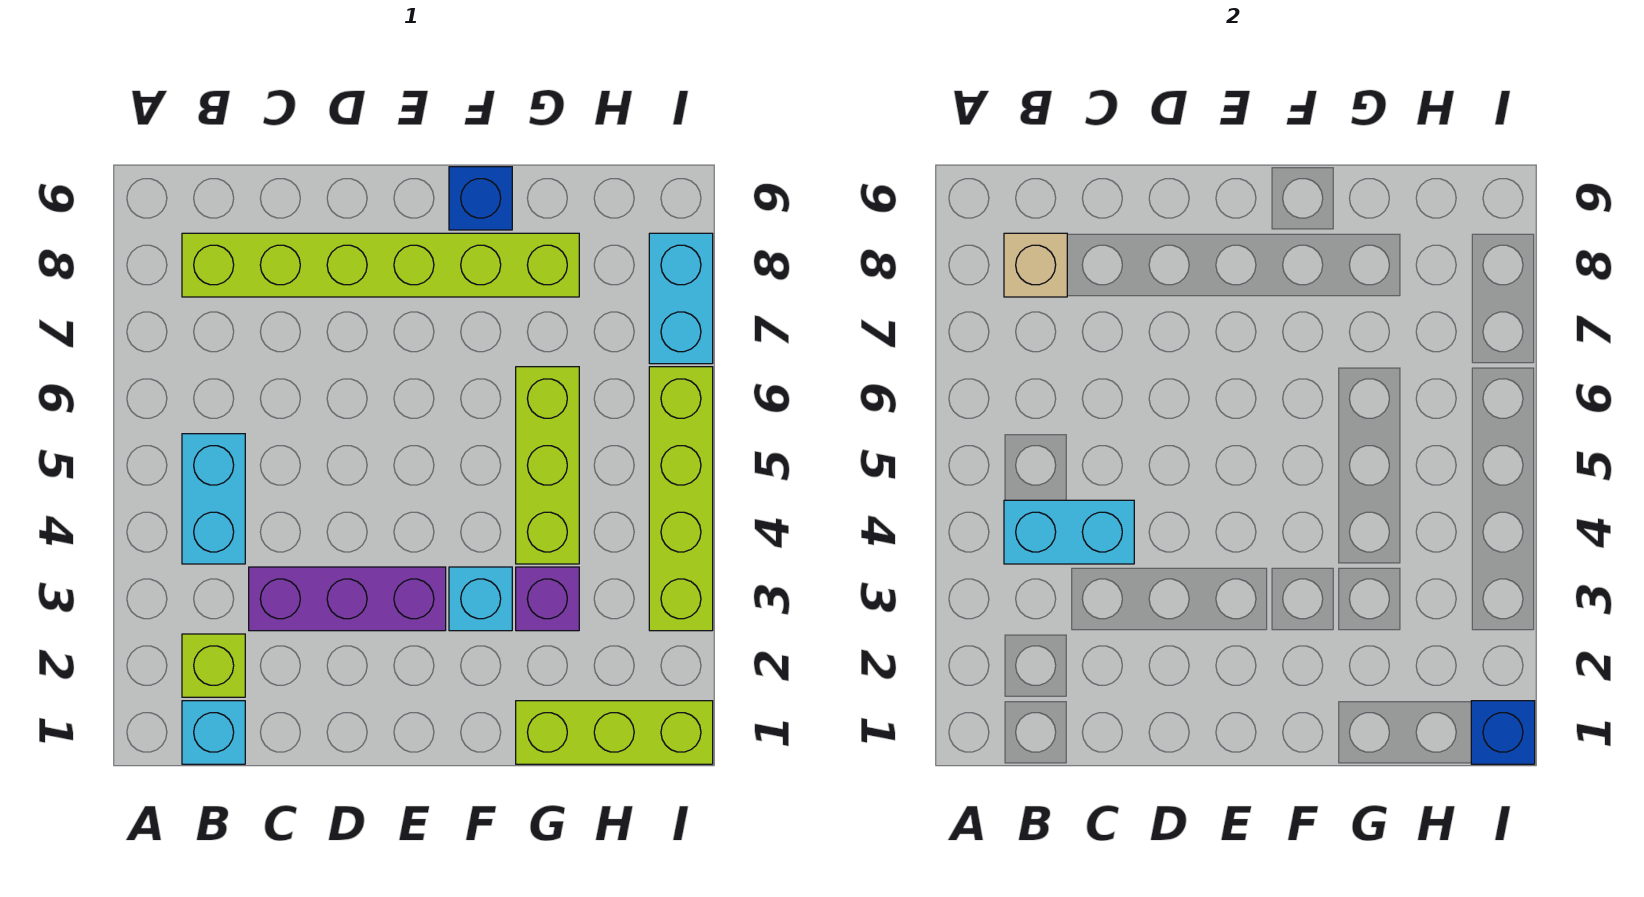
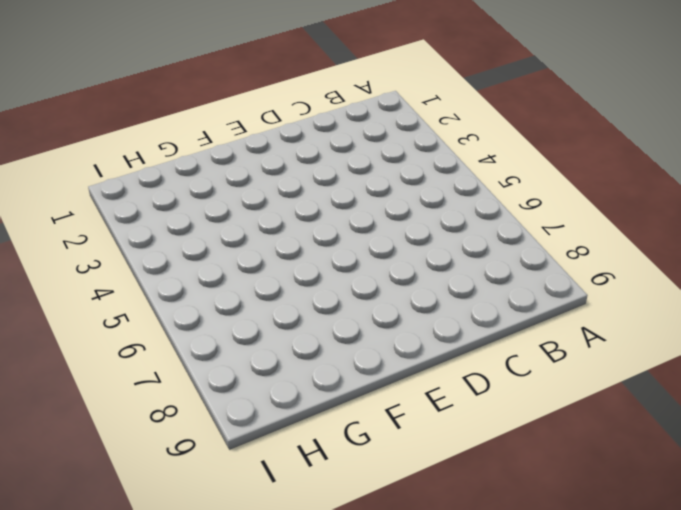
none -> cyan brick B1 level 1
none -> lime brick B2 level 1
none -> cyan brick B4:B5 level 1

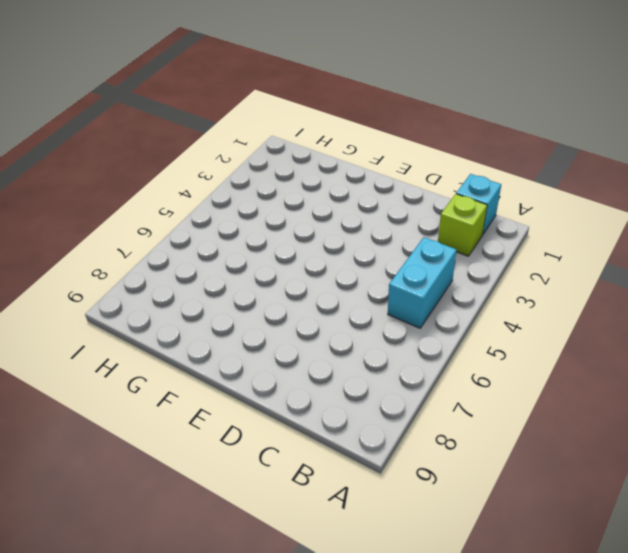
none -> lime brick B8:G8 level 1
none -> purple brick C3:E3 level 1
none -> cyan brick F3 level 1

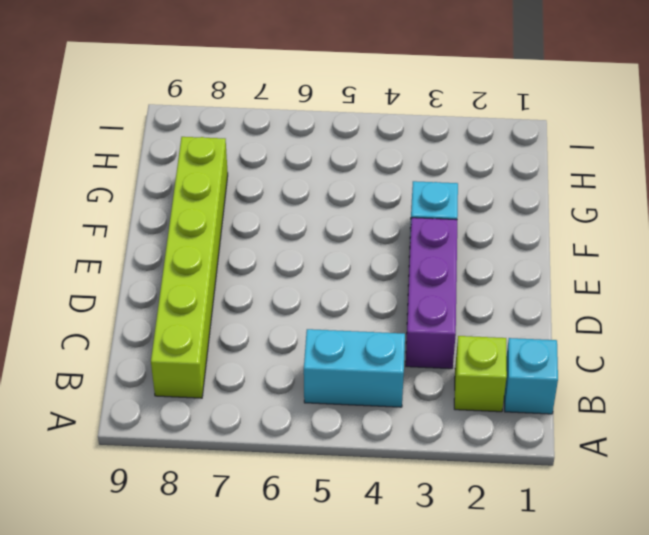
none -> blue brick F9 level 1
none -> lime brick G1:I1 level 1
none -> purple brick G3 level 1

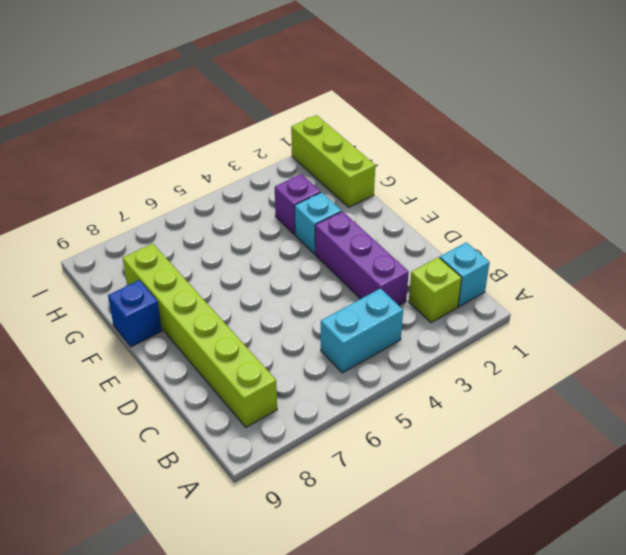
none -> lime brick G4:G6 level 1
none -> lime brick I3:I6 level 1
none -> cyan brick I7:I8 level 1

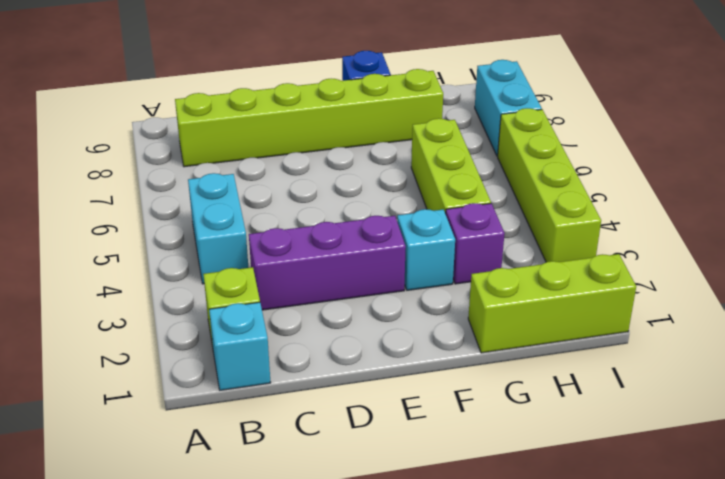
none -> cyan brick B4:C4 level 2
none -> tan brick B8 level 2
none -> blue brick I1 level 2

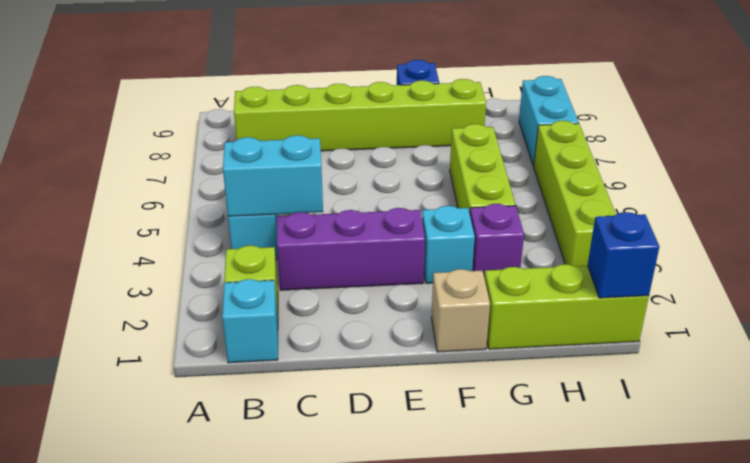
tan brick F1 level 1 -> tan brick B8 level 2

